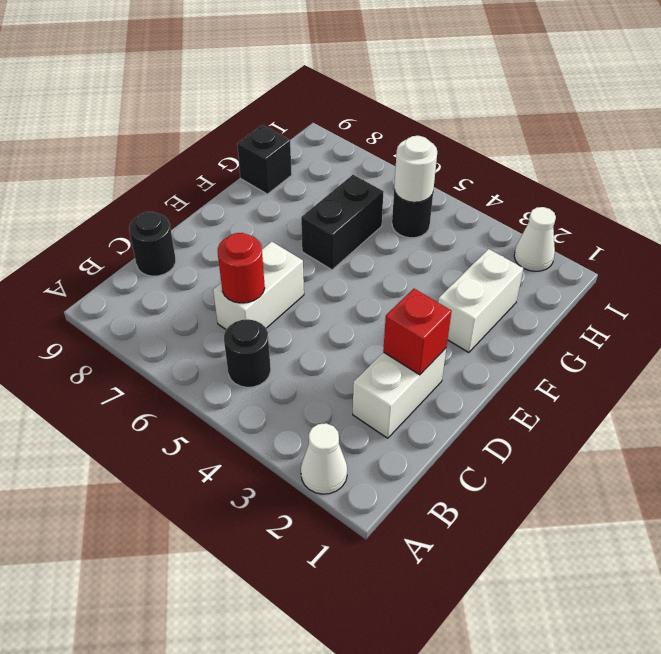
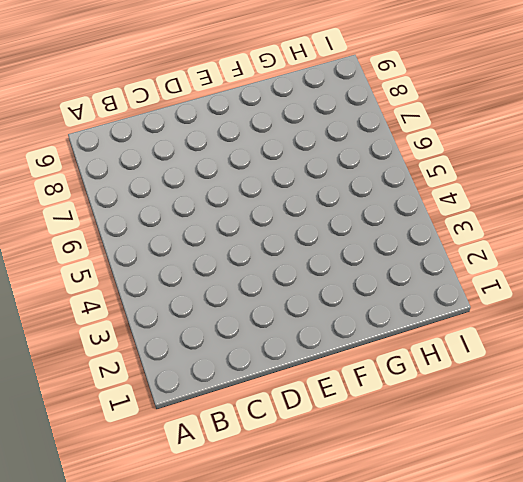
none -> white cone A2 level 1
none -> black round brick B5 level 1
none -> white brick C2:D2 level 1

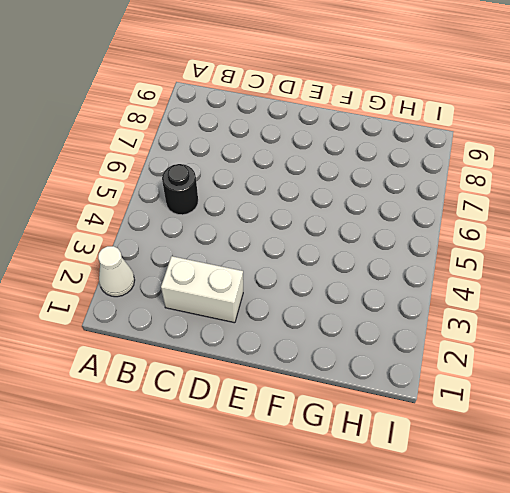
none -> white brick C6:D6 level 1
none -> black round brick C9 level 1
none -> white brick F2:G2 level 1

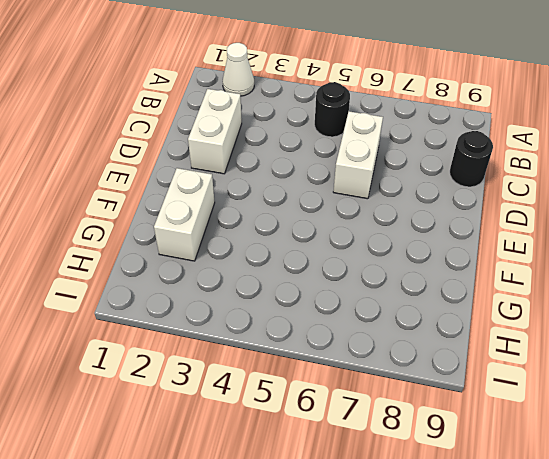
none -> black brick F6:G6 level 1
none -> black brick G9 level 1
none -> black round brick H5 level 1

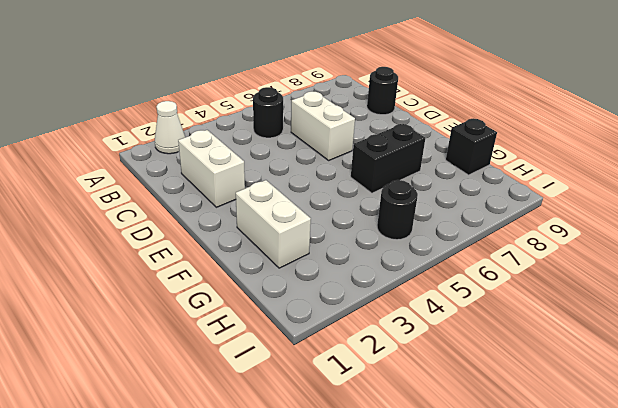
black brick F6:F7 level 1 -> black brick F6:G6 level 1
none -> white cone I2 level 1
none -> red round brick C6 level 2
none -> red brick D2 level 2

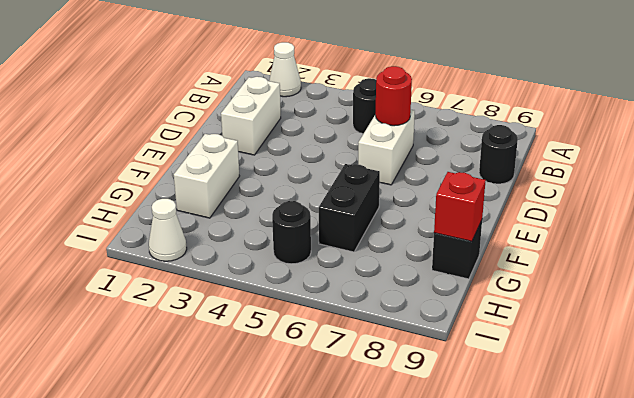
red brick G9 level 2 -> red brick D2 level 2
none -> white round brick H5 level 2

